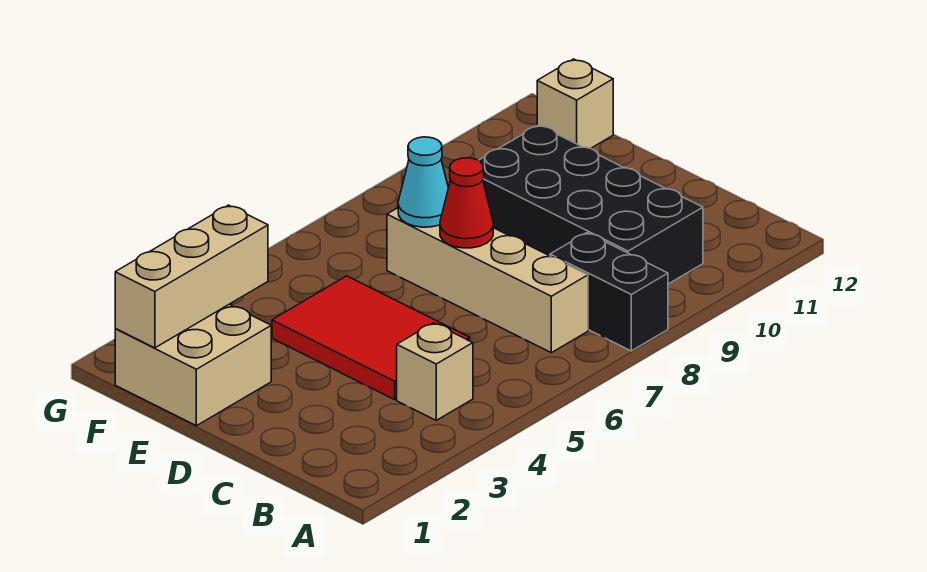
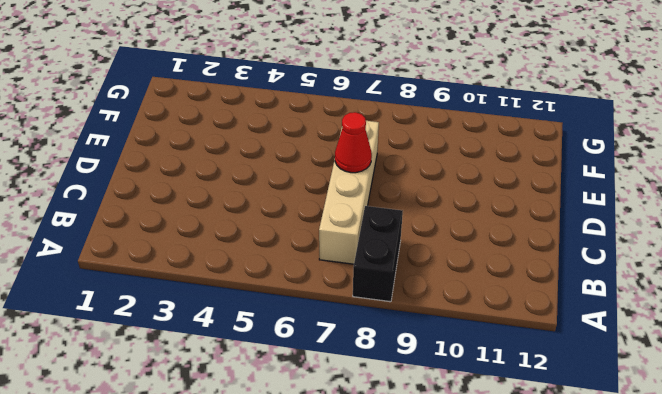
none -> tan brick B4 level 1
none -> black brick B9:E10 level 1

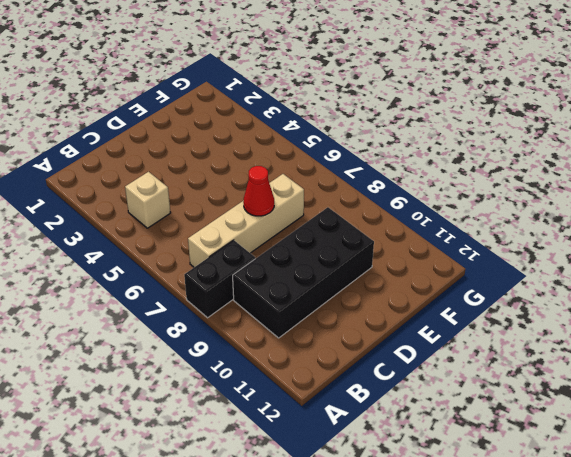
none -> red tile C4:E5 level 1
none -> tan brick E1:F2 level 1

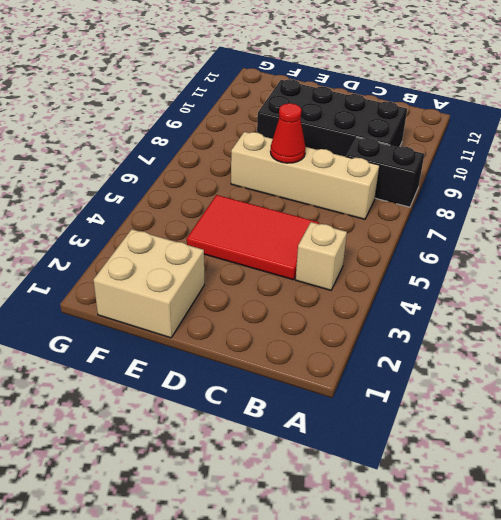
none -> tan brick F12 level 1
none -> cyan cone E7 level 2

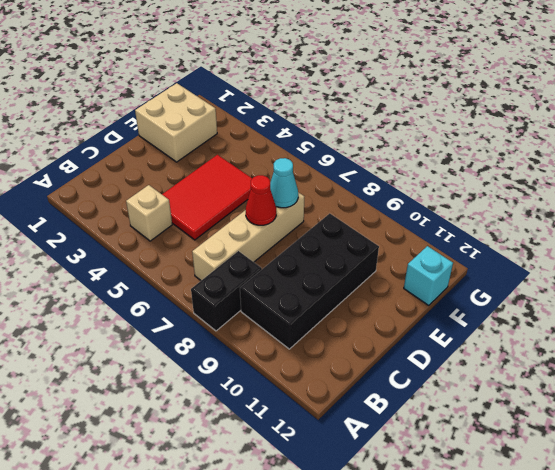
cyan brick F12 level 1 -> tan brick F12 level 1
none -> tan brick F1:F3 level 2

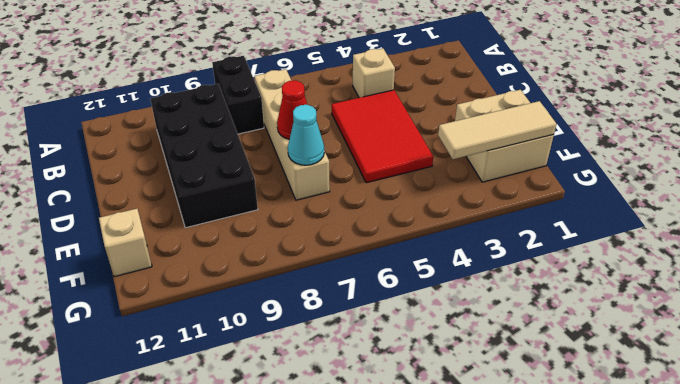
tan tile F1:F3 level 2 -> tan brick F1:F3 level 2

